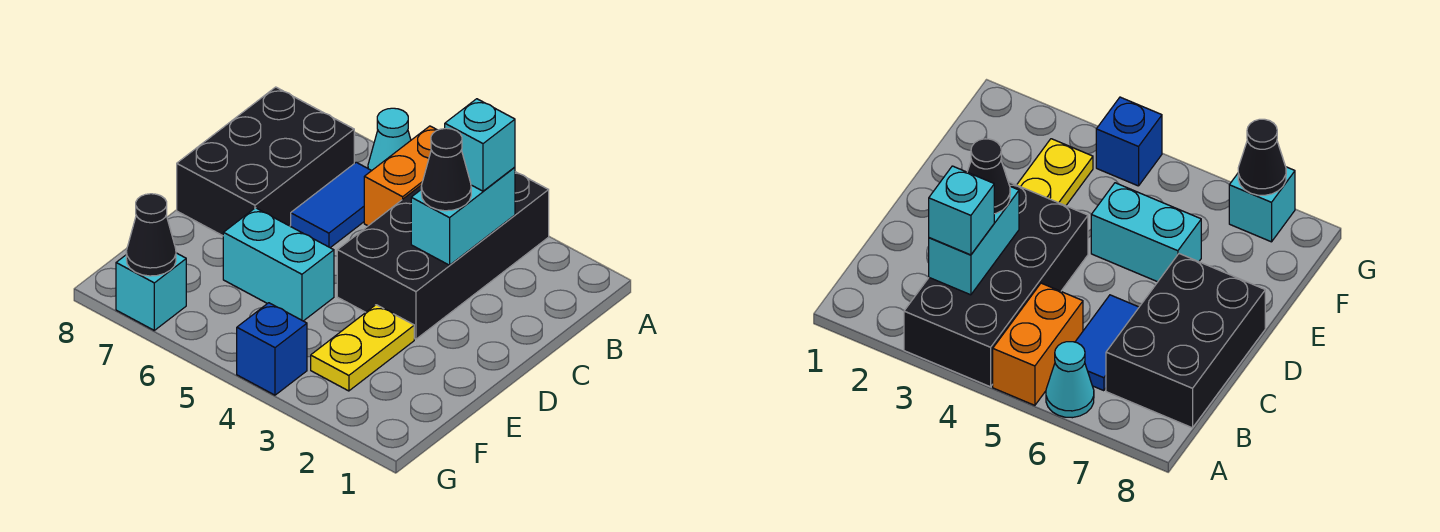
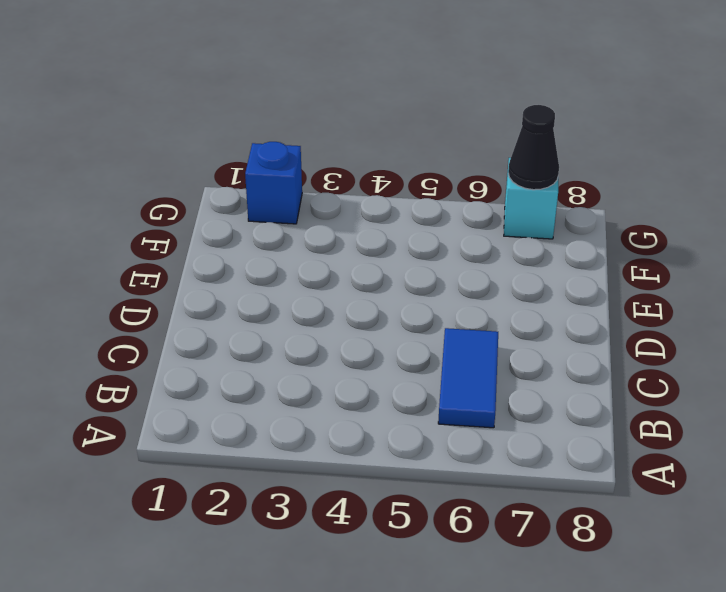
blue brick G2 level 1 -> blue brick G4 level 1
none -> black brick A3:D4 level 1
none -> orange brick A5:B5 level 1
none -> cyan cone A6 level 1

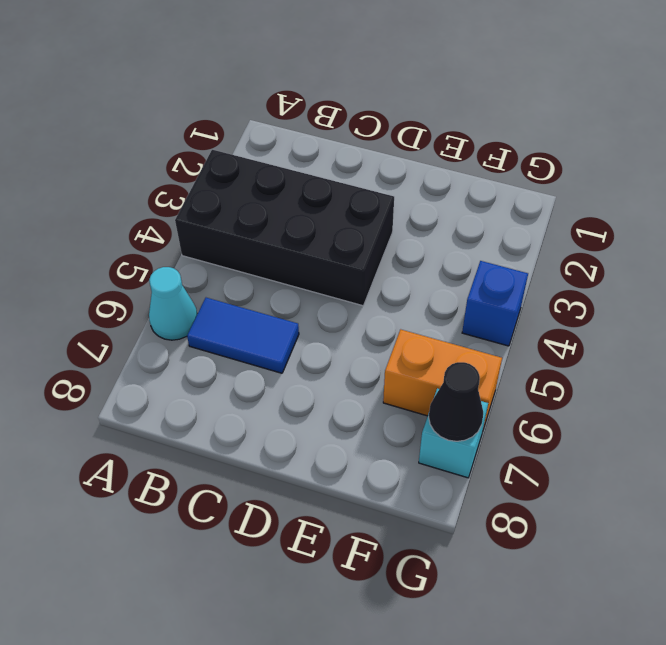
orange brick F6:G6 level 1 -> orange brick A5:B5 level 1
none -> black brick B7:D8 level 1
none -> yellow plate E3:F3 level 1
none -> cyan brick E5:E6 level 1

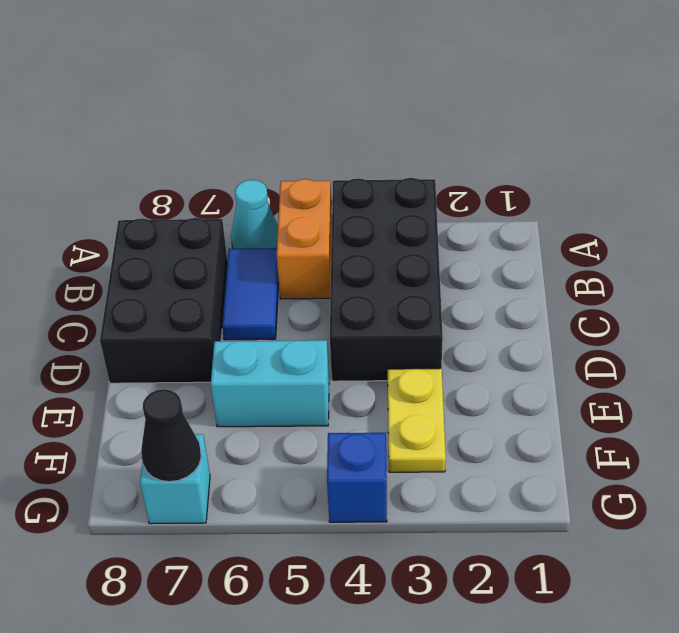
none -> cyan brick B3:C3 level 2
none -> cyan brick B3 level 3
none -> black cone C3 level 3

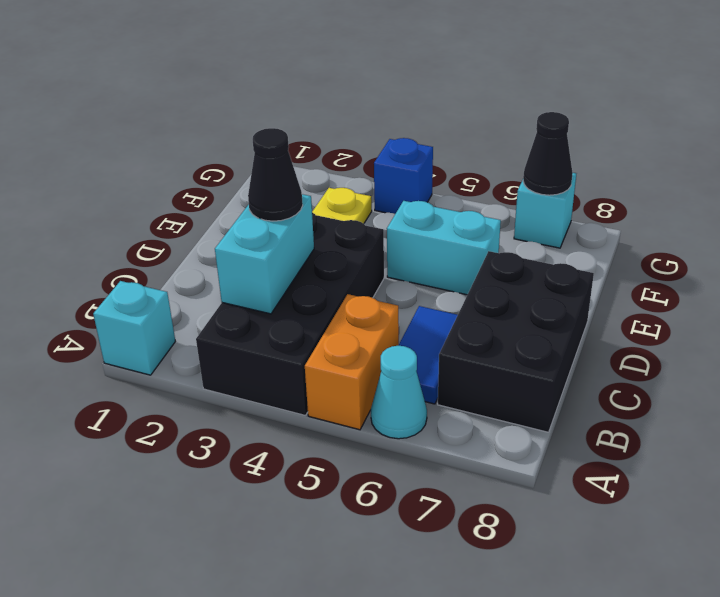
cyan brick A1 level 1 -> cyan brick B3 level 3

